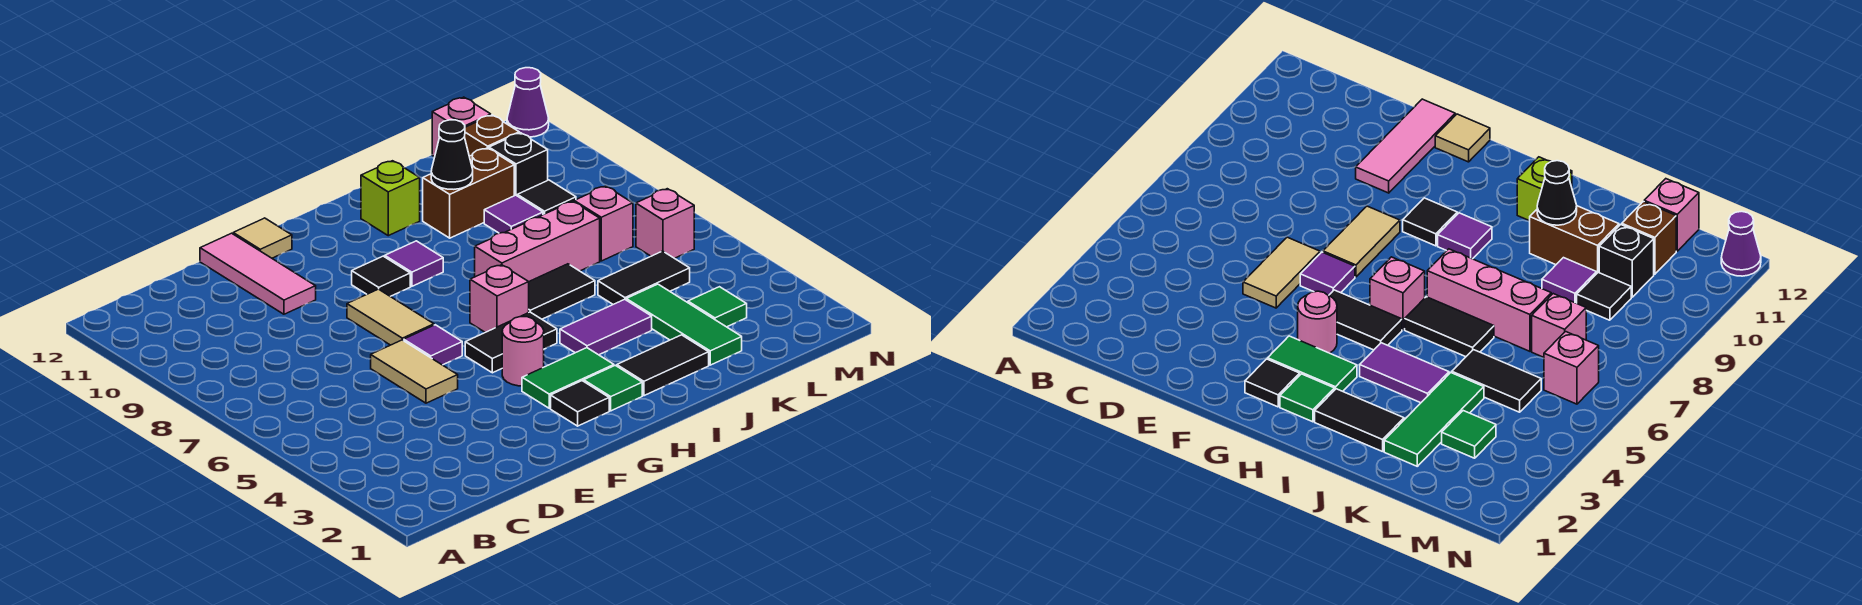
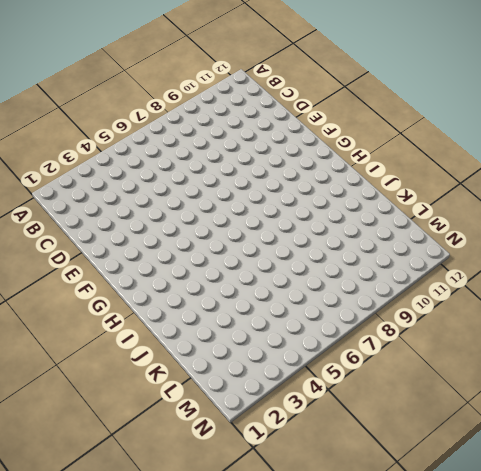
none -> tan tile E5:E6 level 1
none -> pink tile E10:E12 level 1
none -> purple tile F6 level 1
none -> tan tile F7:F8 level 1

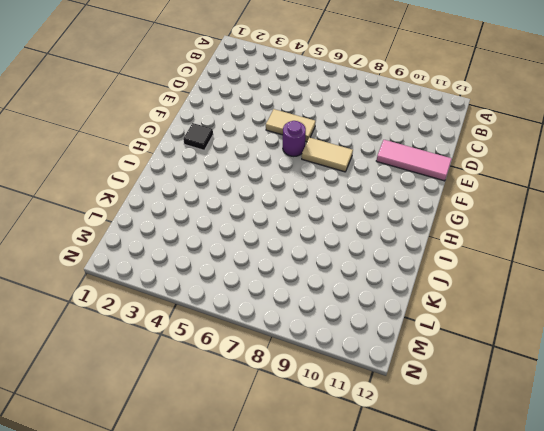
purple round brick F6 level 1 -> purple tile F6 level 1
none -> tan tile F12 level 1
none -> green tile G3:H3 level 1
none -> pink round brick G4 level 1
none -> black tile G5:H5 level 1

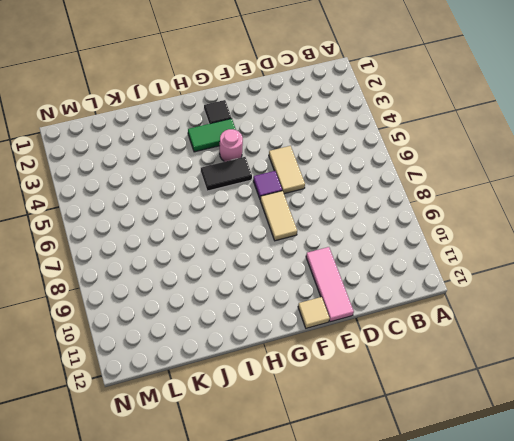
none -> black tile G9 level 1
none -> green tile H2 level 1
none -> pink brick H6 level 1
none -> purple tile H9 level 1

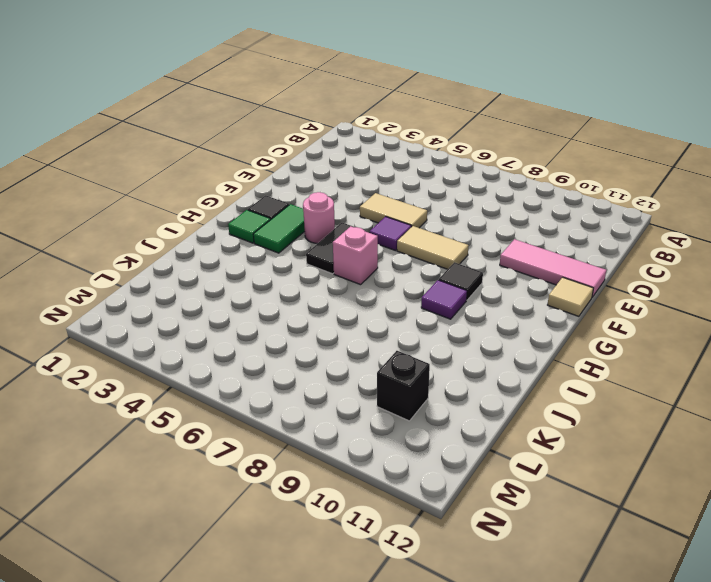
none -> black tile I2:J2 level 1
none -> purple tile I4:J4 level 1
none -> black tile I6:J6 level 1
none -> pink brick I7:K7 level 1

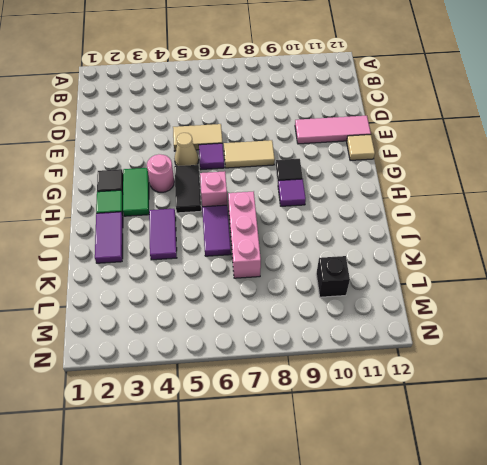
tan cone F5 level 1 -> none
purple tile I2:J2 level 1 -> black tile I2:J2 level 1
purple tile I6:J6 level 1 -> black tile I6:J6 level 1
none -> lime brick I11 level 1
none -> brown brick J10:K10 level 1
none -> green tile K2:K4 level 1
none -> black tile K5:L5 level 1

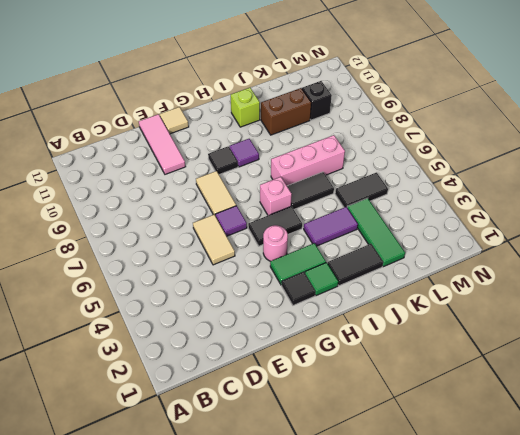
none -> purple tile K9 level 1
none -> green tile L3 level 1
none -> pink brick L7 level 1
none -> black tile L9 level 1

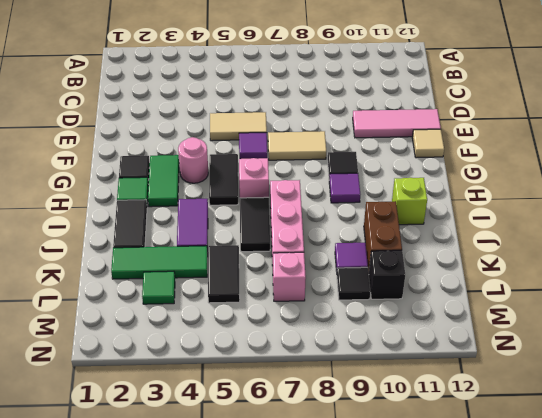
none -> brown brick L11 level 1
none -> pink brick L12 level 1
none -> pink brick M6 level 1
none -> purple cone N12 level 1

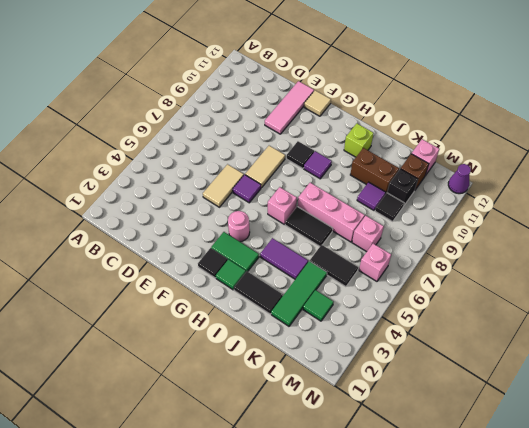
none -> black tile G5:H5 level 1
none -> black cone J10 level 2

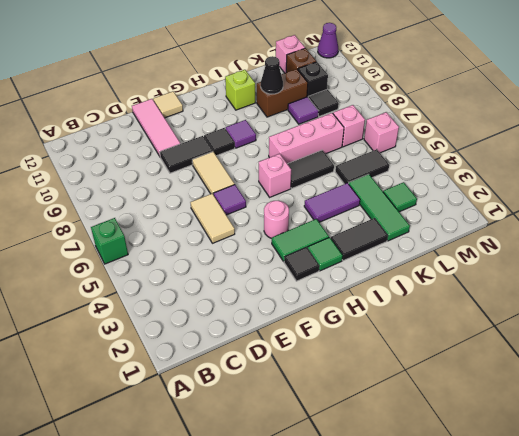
green brick A6 level 1 -> none
black tile E9:F9 level 1 -> black tile G5:H5 level 1

